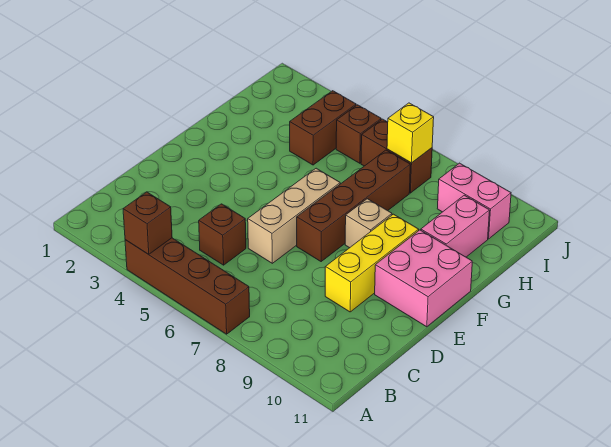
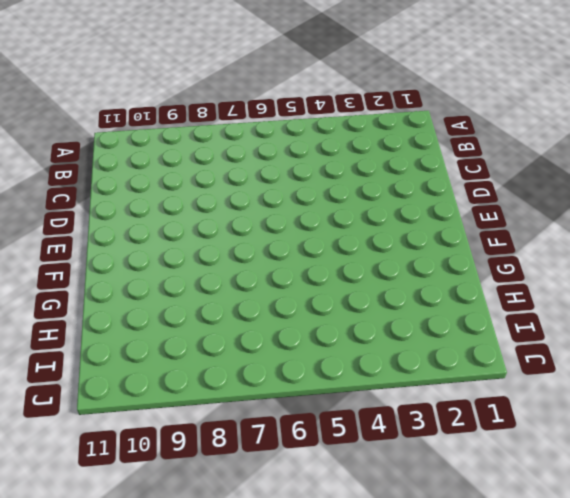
none -> brown brick A4:A7 level 1
none -> brown brick C5 level 1
none -> tan brick D6:F6 level 1

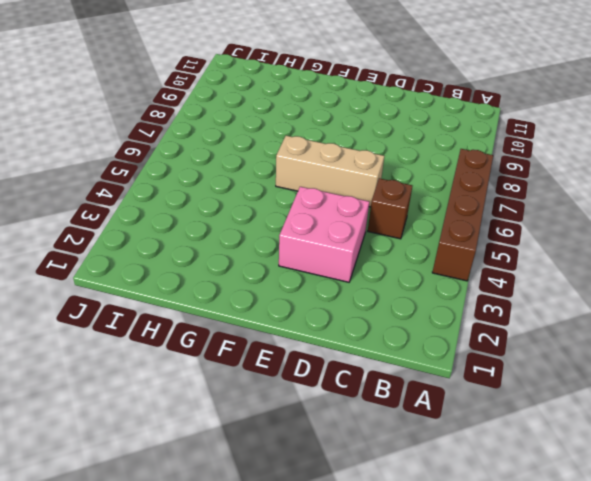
pink brick D3:E4 level 1 -> pink brick E10:F11 level 1
none -> yellow brick D9:F9 level 1
none -> brown brick E7:H7 level 1
none -> tan brick F8 level 1

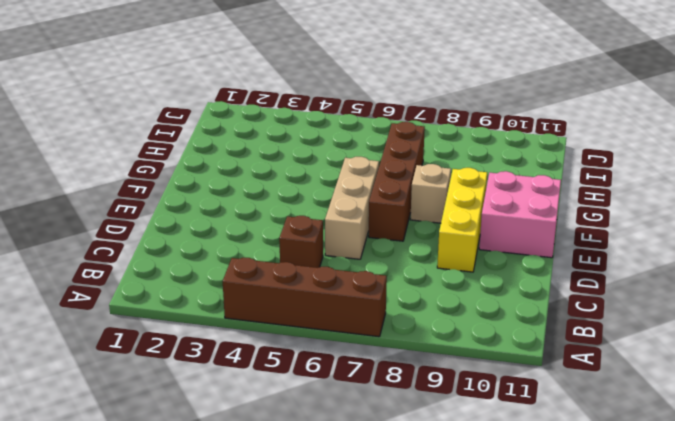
none -> pink brick G10:H10 level 1
none -> brown brick H4:I4 level 1
none -> brown brick I5 level 1

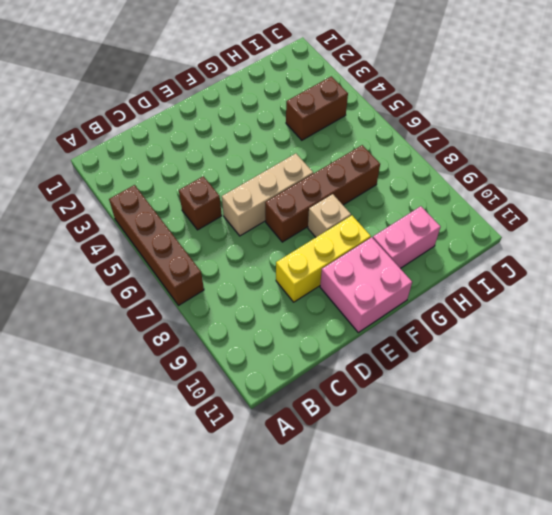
none -> brown brick I5 level 1
none -> brown brick I6:I7 level 1
none -> pink brick I9:I10 level 1

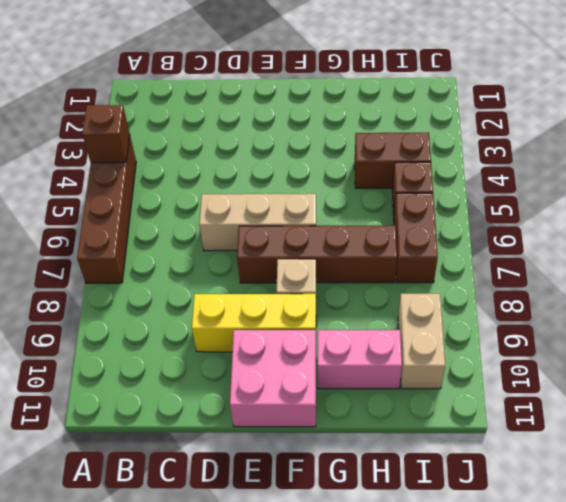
tan brick I9:I10 level 1 -> pink brick I9:I10 level 1
none -> brown brick C5 level 1
none -> yellow brick I7 level 2

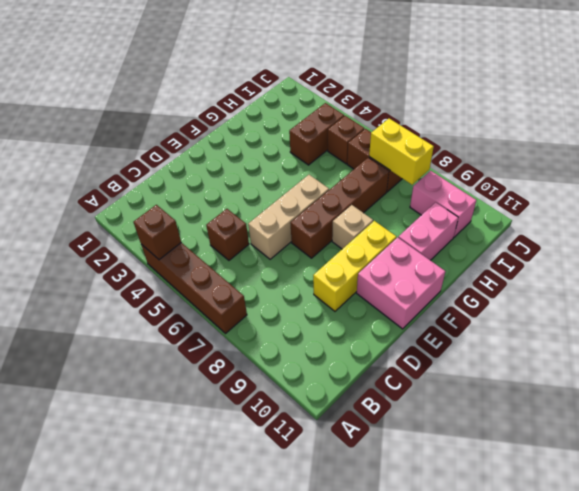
yellow brick I7:I8 level 2 -> yellow brick I7 level 2

